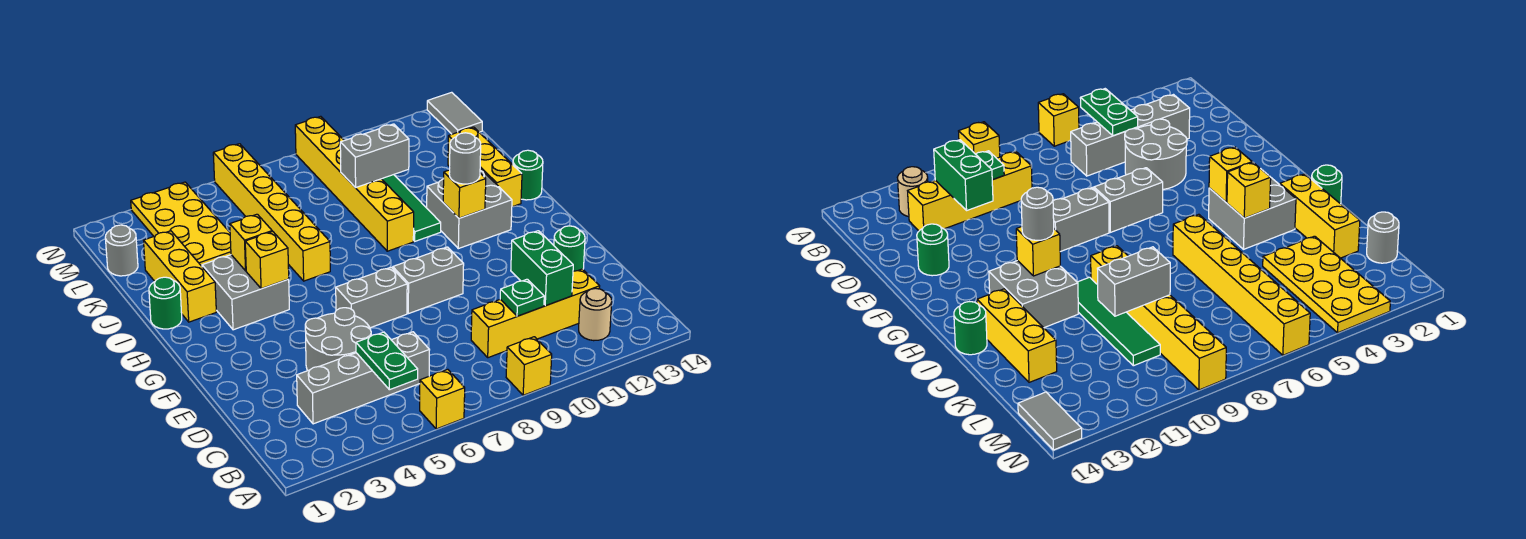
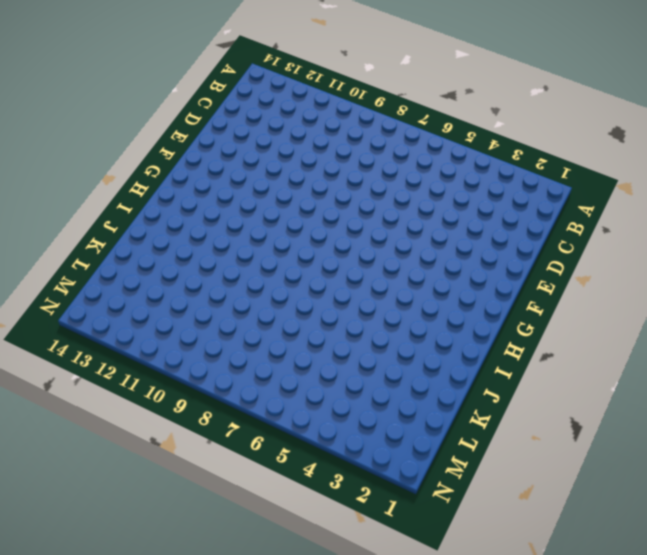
none -> yellow brick A6 level 1
none -> yellow brick A9 level 1
none -> tan round brick B12 level 1

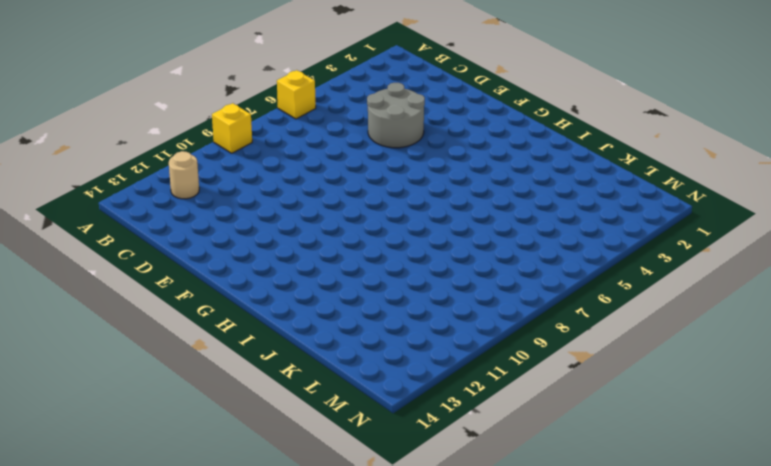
none -> grey brick C3:C6 level 1
none -> yellow brick C9:C12 level 1
none -> green round brick E13 level 1

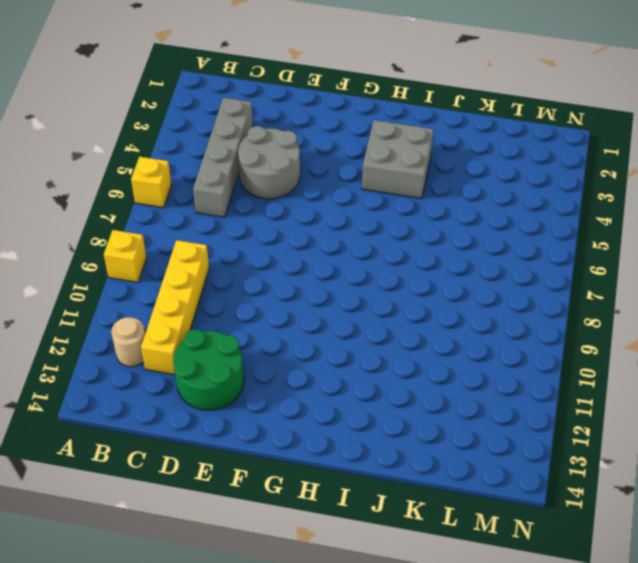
green round brick D12:E13 level 1 -> green round brick E13 level 1
none -> grey brick F6:F7 level 1
none -> grey brick F8:F9 level 1
none -> grey brick H11:I12 level 1

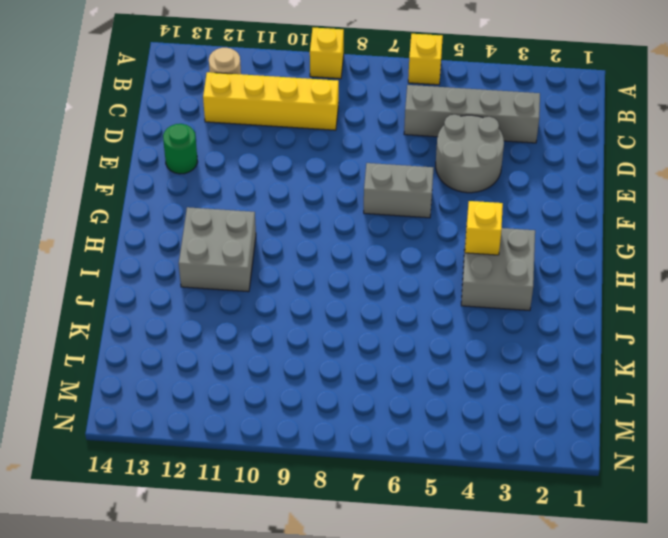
none -> grey brick F8:F9 level 1
none -> green round brick I1 level 1
none -> yellow brick I2:K2 level 1

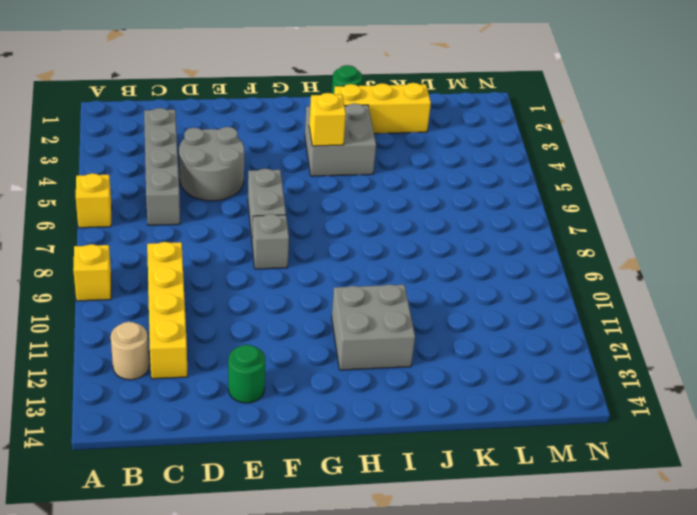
grey brick F8 level 1 -> grey brick F8:F9 level 1
none -> yellow brick I6:N6 level 1
none -> yellow brick I9:N9 level 1
none -> green tile I10:L10 level 1

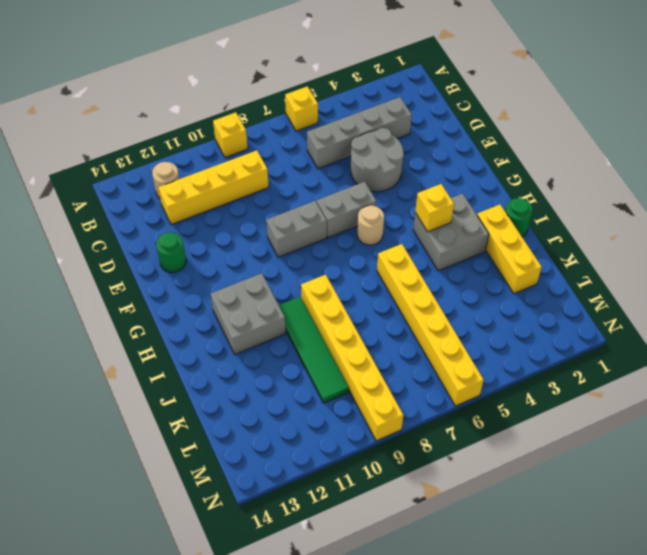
tan round brick G6 level 1 -> none
none -> yellow brick I13:K13 level 1
none -> green round brick I14 level 1
none -> yellow plate K3:N4 level 1

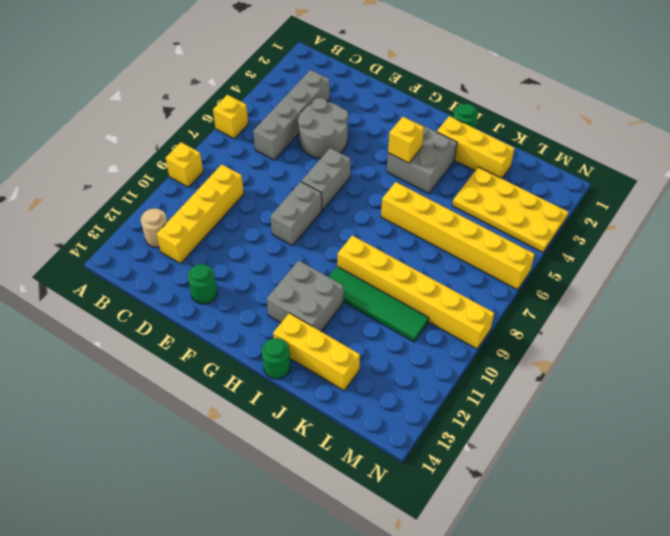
none -> grey round brick L1 level 1
none -> grey tile M14:N14 level 1
none -> green plate B5:C5 level 2

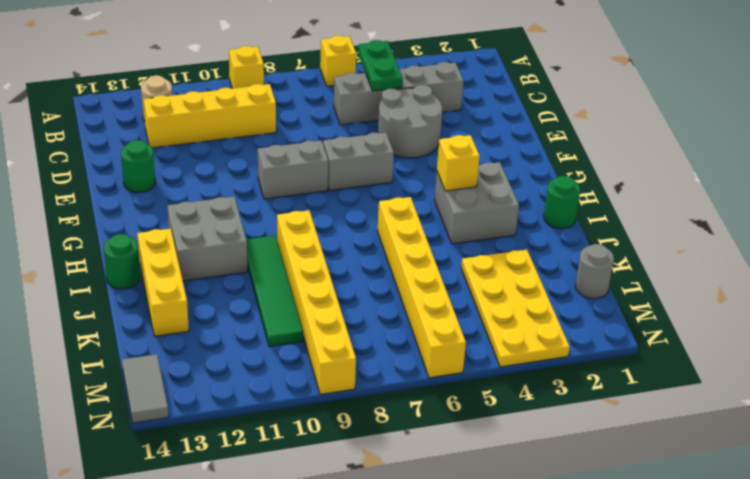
none -> yellow brick I2:K2 level 1
none -> green plate C10 level 2
none -> green brick C11:D11 level 2

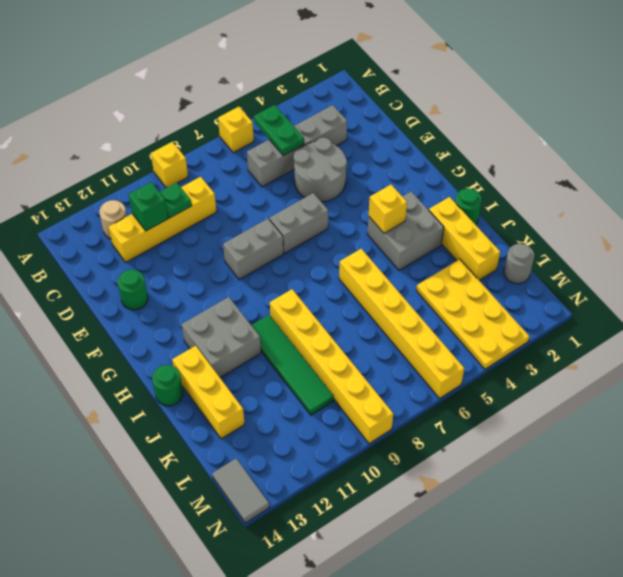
green brick C11 level 2 -> green brick C11:D11 level 2
none -> yellow brick H11 level 2
none -> yellow brick I4 level 2
none -> grey brick K9:K10 level 2

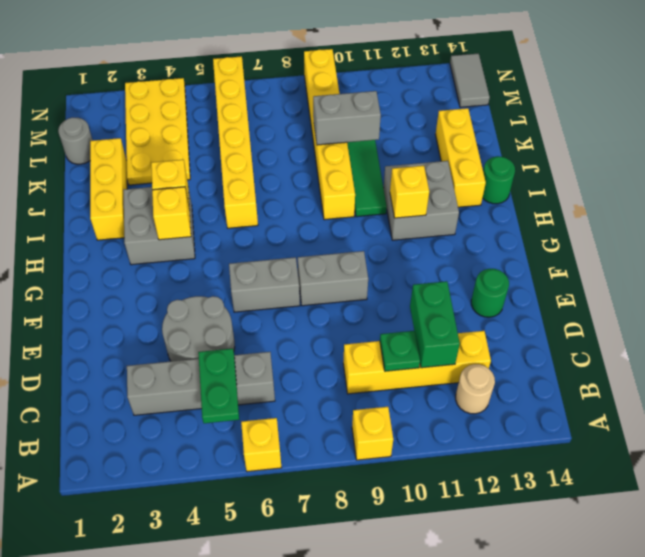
none -> green round brick I1 level 1
none -> grey round brick H11 level 3

